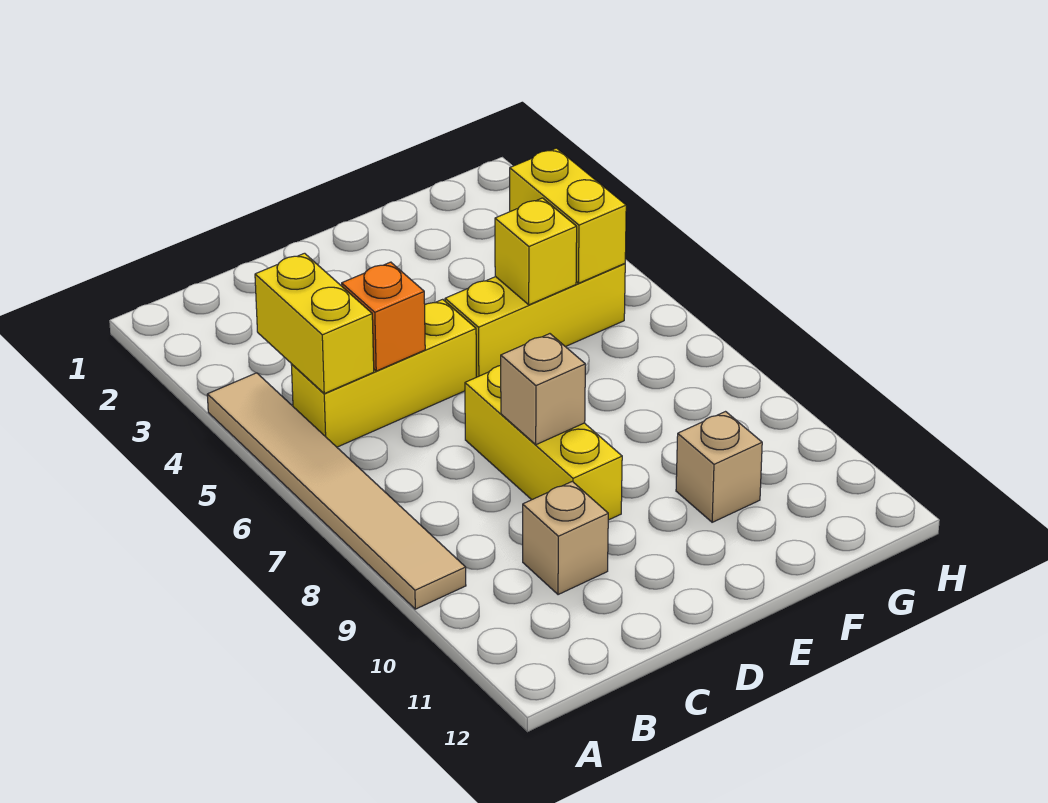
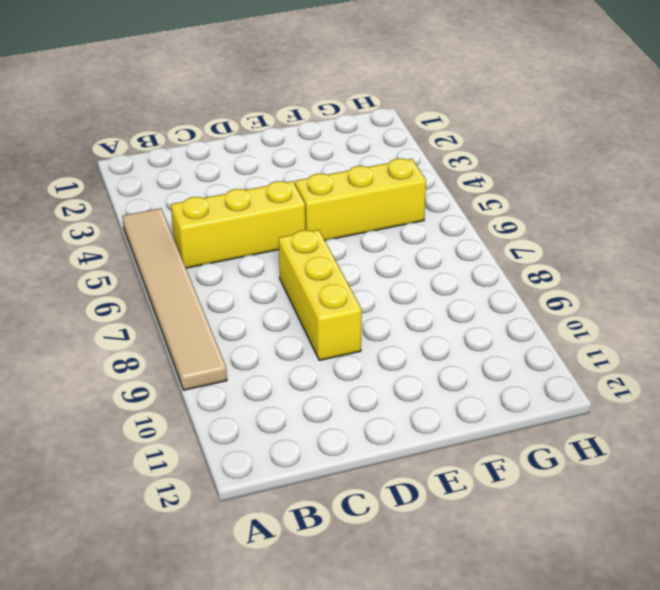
none -> tan brick C10 level 1
none -> tan brick F10 level 1

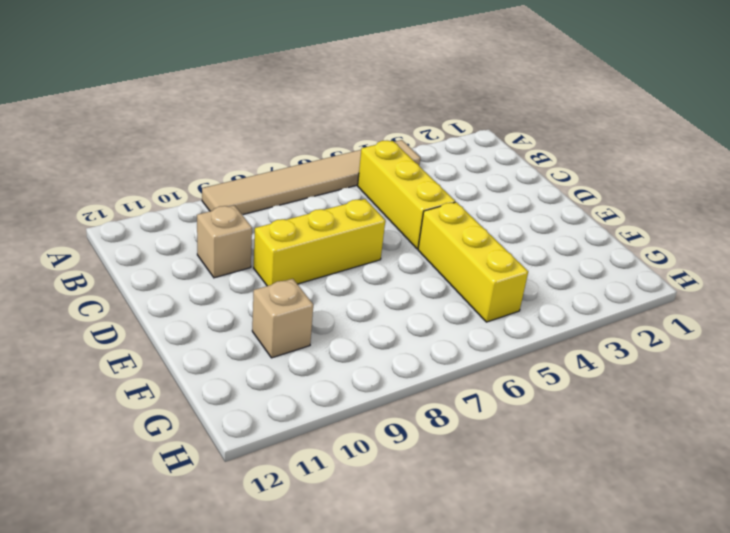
none -> yellow brick B4:B5 level 2
none -> orange brick C5 level 2

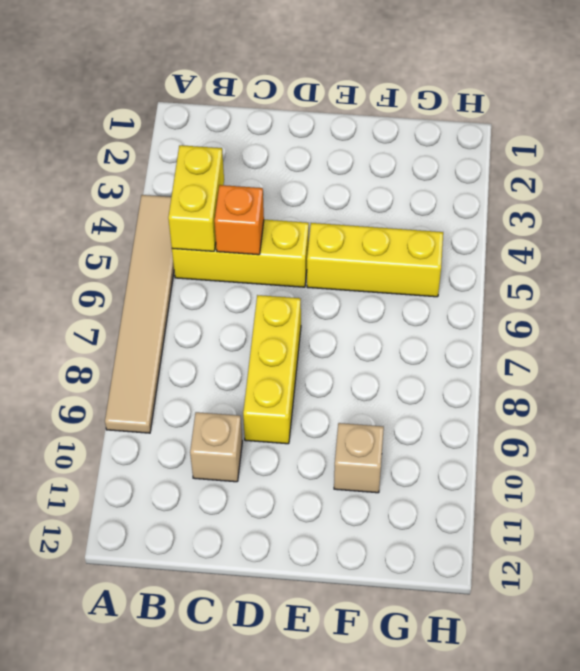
none -> tan brick D8 level 2
none -> yellow brick F5 level 2

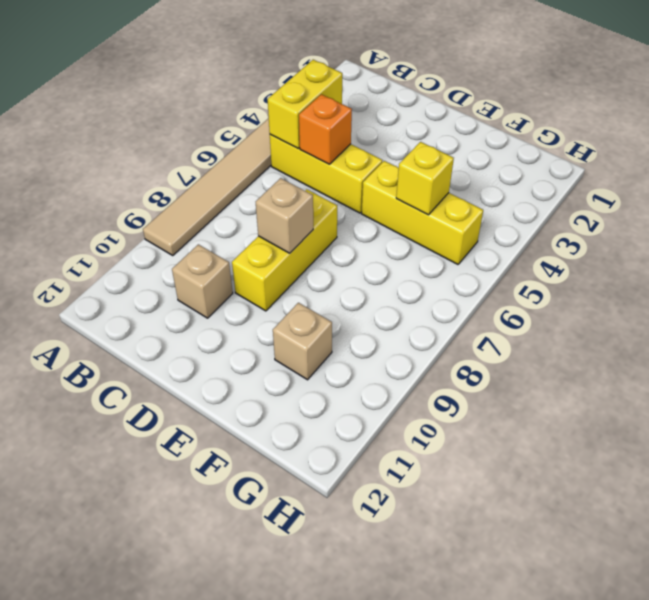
none -> yellow brick G4:G5 level 2

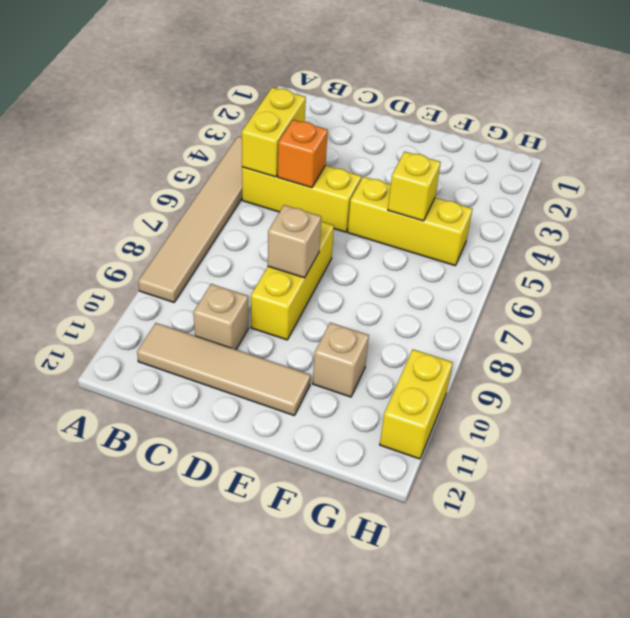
tan tile B11:E11 level 1 -> none
yellow brick H10:H11 level 1 -> yellow brick G4:G5 level 2

